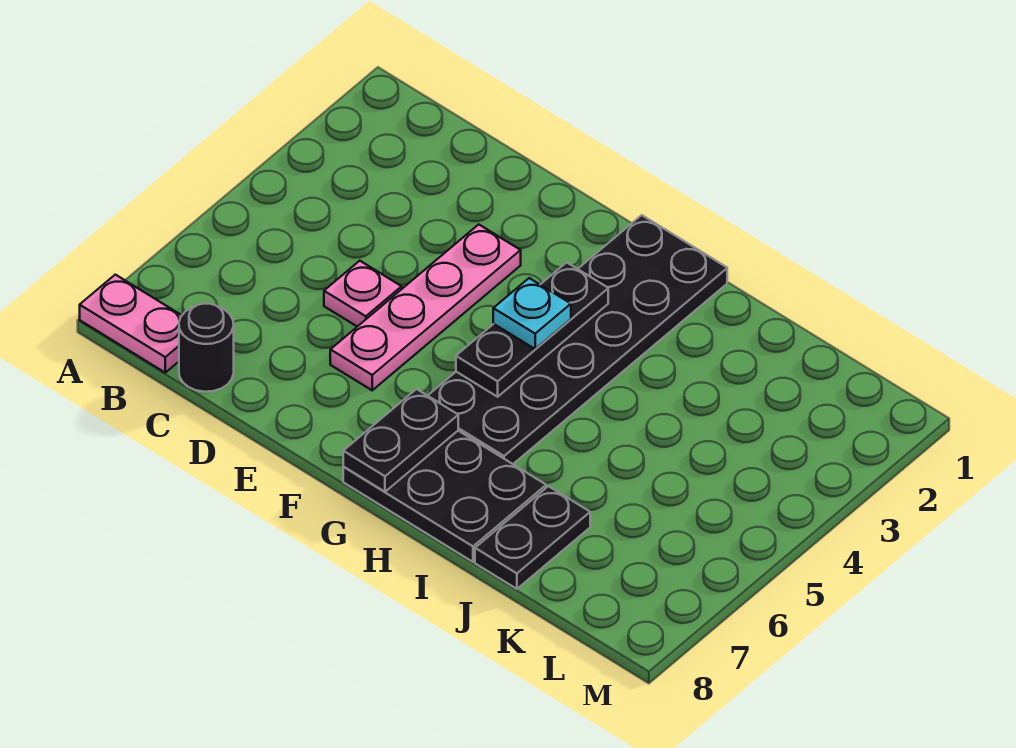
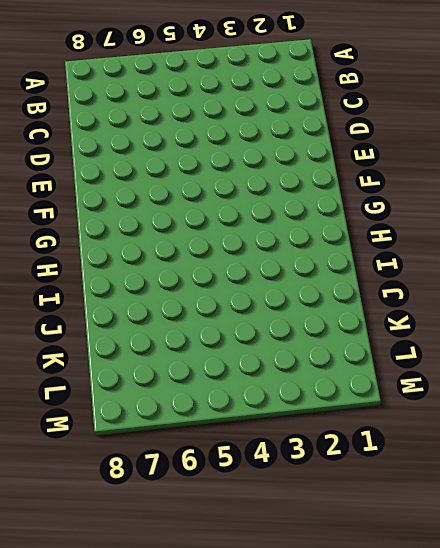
none -> pink plate A8:B8 level 1
none -> black round brick C8 level 1

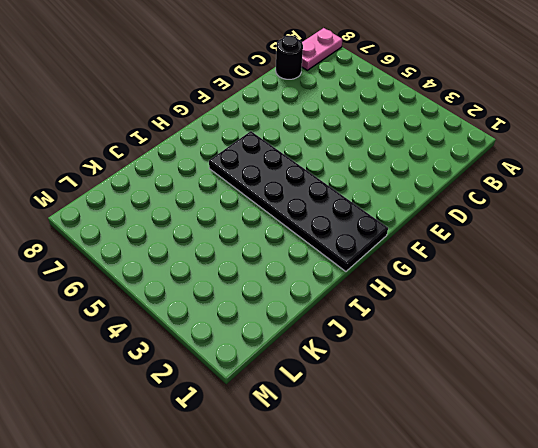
none -> pink plate D5 level 1
none -> pink plate E3:E6 level 1

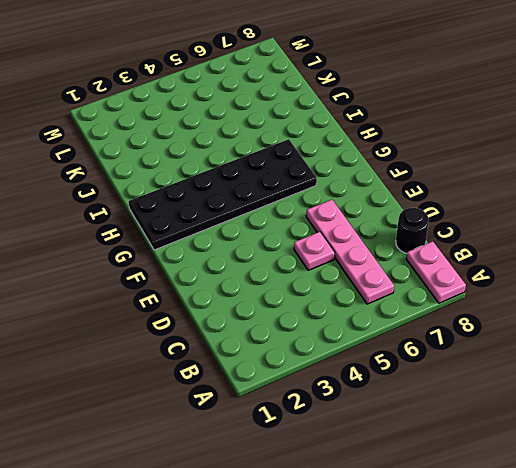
pink plate B6:E6 level 1 -> pink plate E3:E6 level 1
none -> black plate G7:I8 level 1
none -> black plate J7:J8 level 1

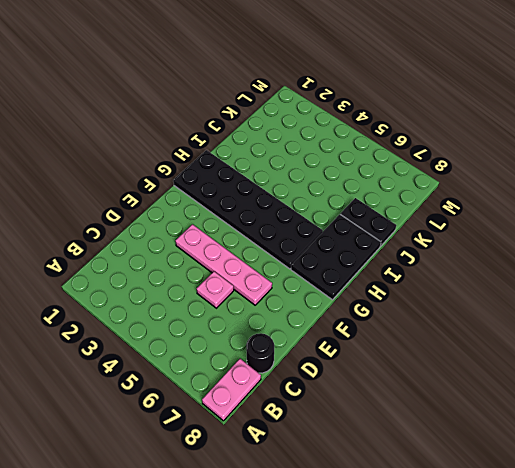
none -> black plate G3:G5 level 2
none -> black plate G7:G8 level 2

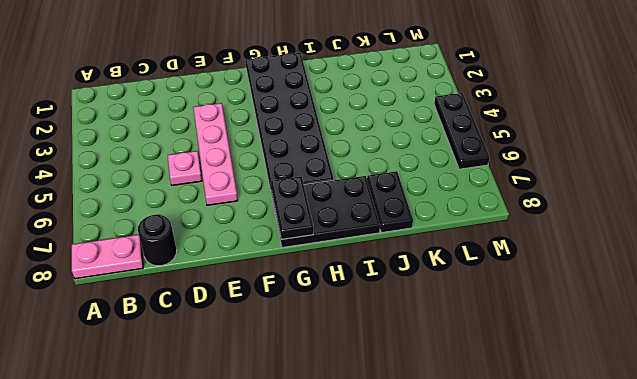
black plate M4:M6 level 1 -> black plate G3:G5 level 2
none -> cyan plate G4 level 3

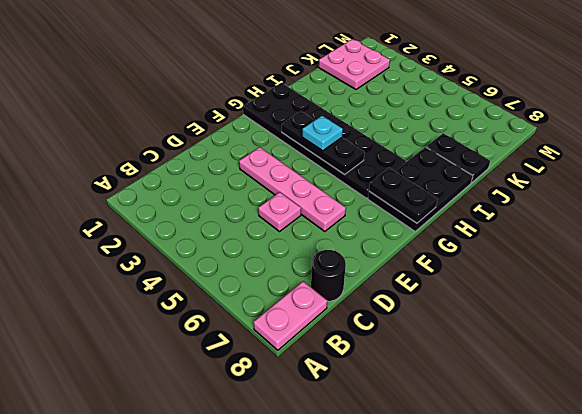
pink plate K1:L2 level 1 -> none

